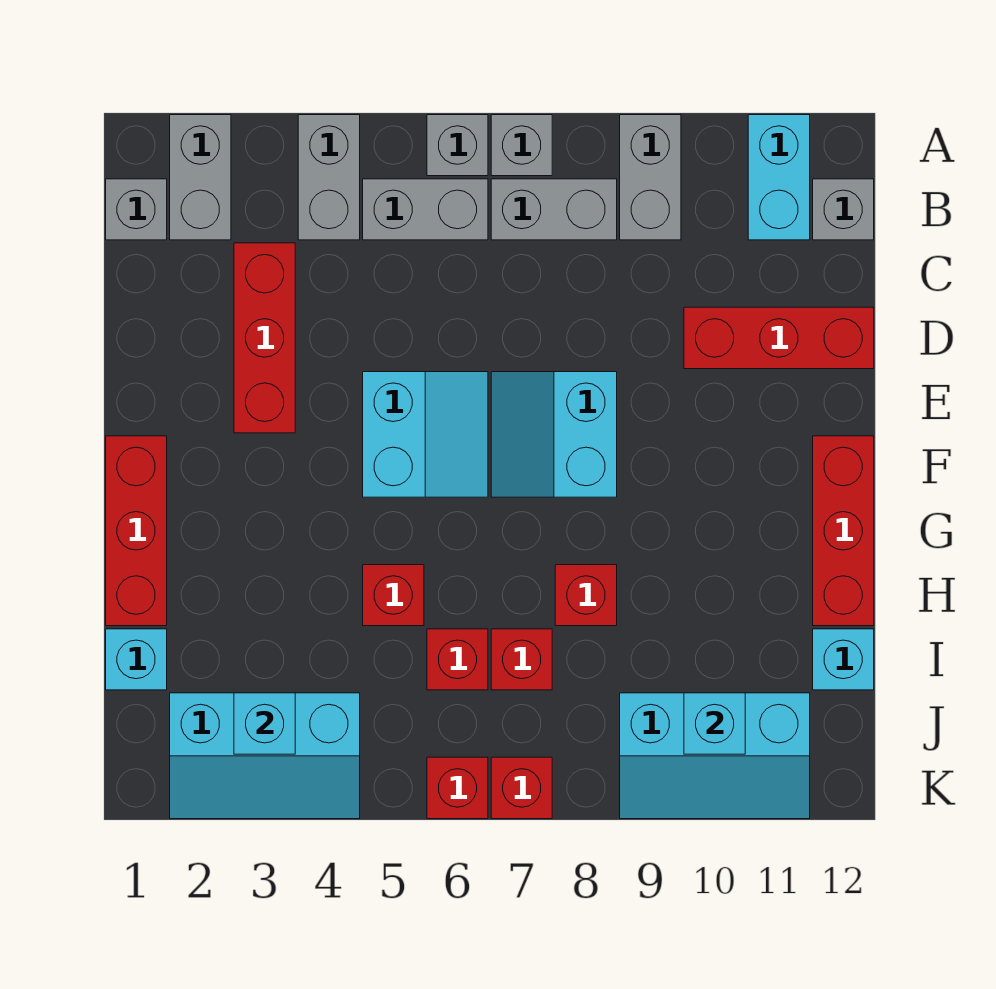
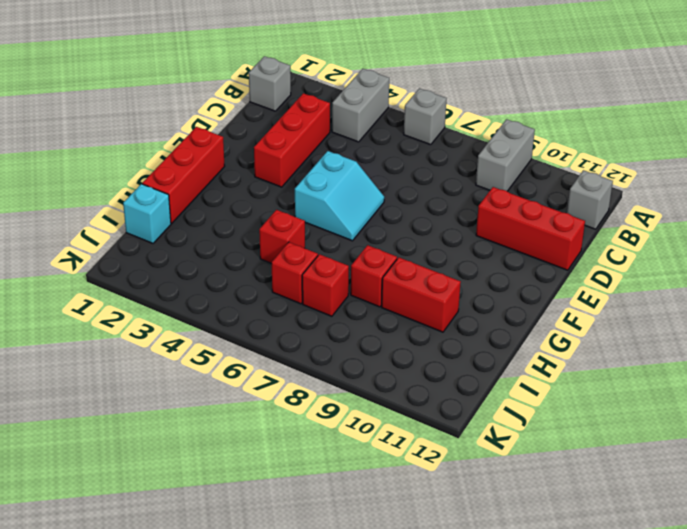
red brick H9:H10 level 1 -> none
none -> grey brick A2:B2 level 1
none -> grey brick A7 level 1
none -> cyan brick A11:B11 level 1

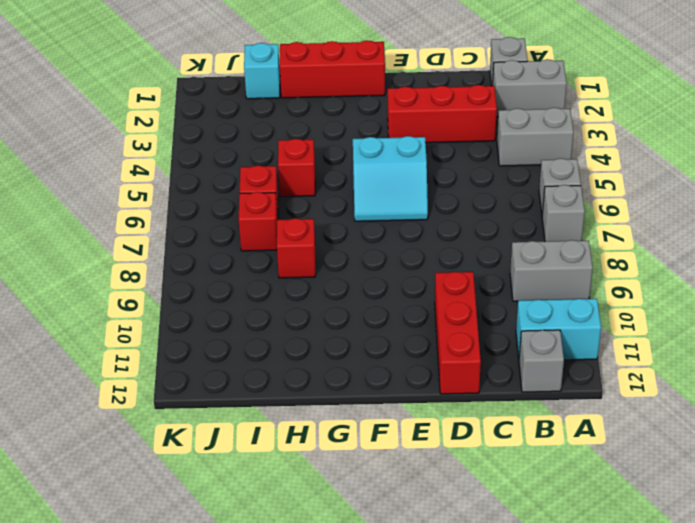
none -> grey brick B5:B6 level 1
none -> grey brick B7:B8 level 1
none -> cyan slope E7:F8 level 1 top 8

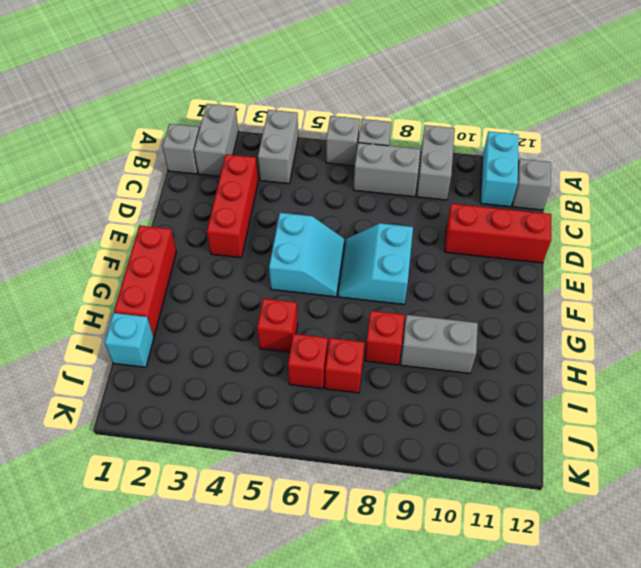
grey brick H9:H10 level 1 -> grey brick B5:B6 level 1
none -> red brick F12:H12 level 1
none -> cyan brick I12 level 1
none -> cyan slope J2:K4 level 1 top J

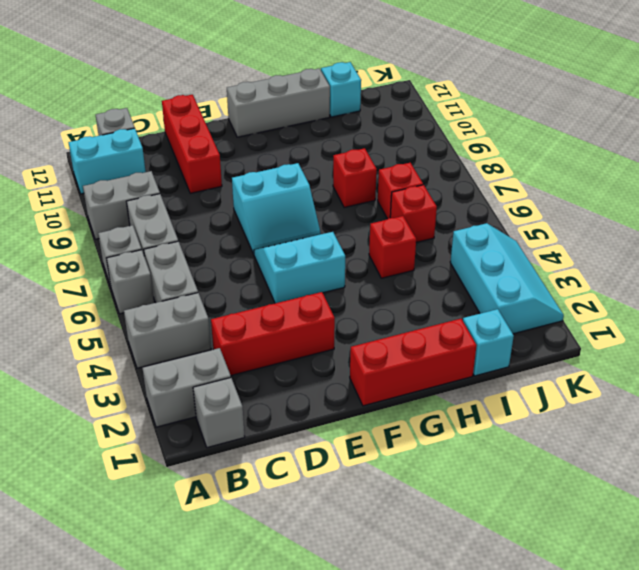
grey brick F12:H12 level 1 -> red brick F12:H12 level 1
none -> cyan slope J9:K11 level 1 top J
none -> red brick K6 level 1
none -> red brick K7 level 1

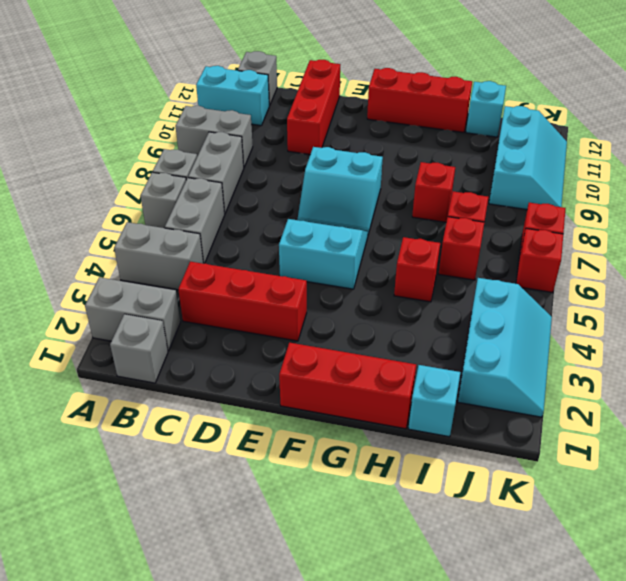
none -> cyan brick J3 level 2
none -> cyan brick J10 level 2

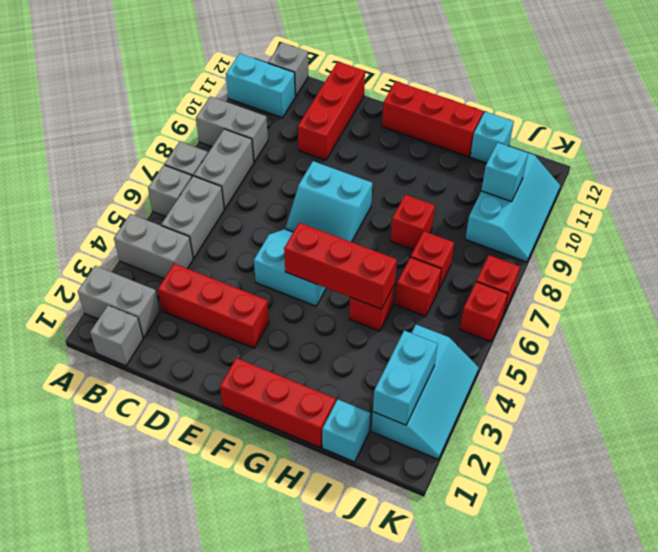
red brick F5:H5 level 2 -> none
cyan brick J2:J3 level 2 -> cyan brick J3 level 2

